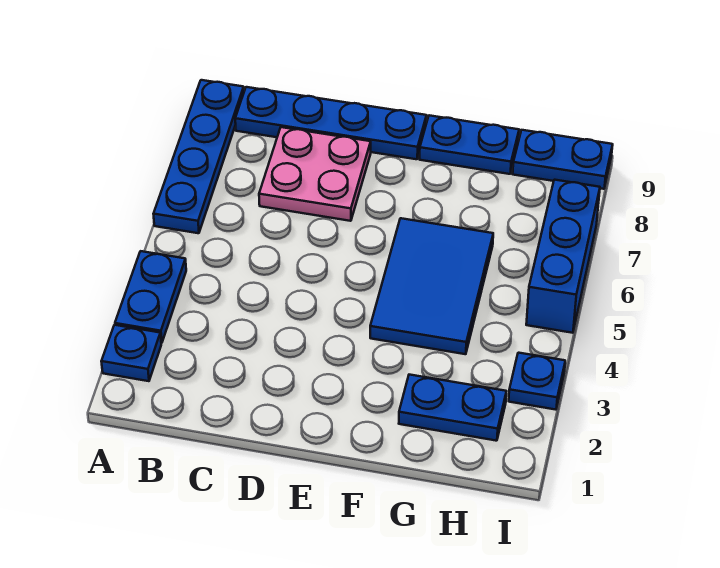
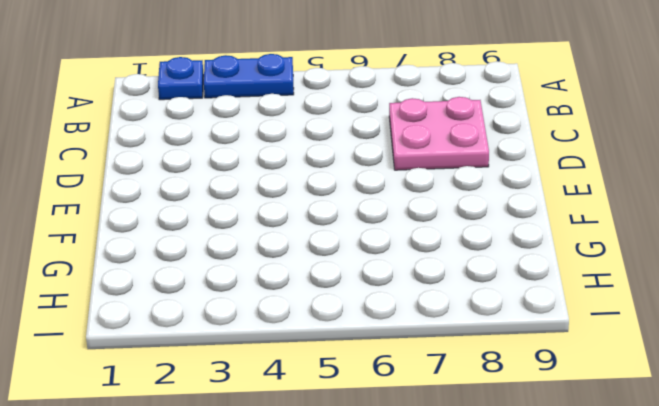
none -> blue plate A6:A9 level 1
none -> blue plate B9:E9 level 1

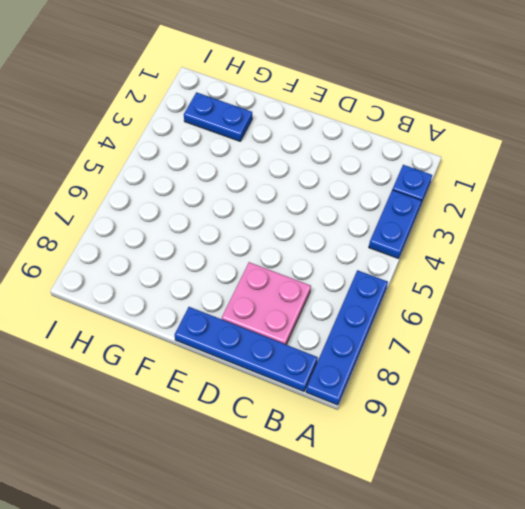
none -> blue tile F4:G6 level 1
none -> blue plate F9:G9 level 1

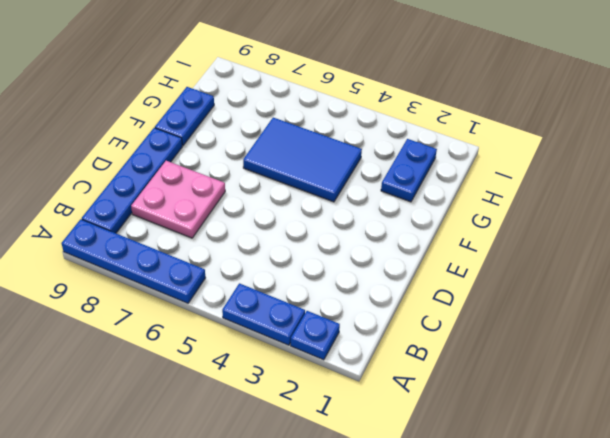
none -> blue plate H9:I9 level 1
none -> blue plate I3 level 1

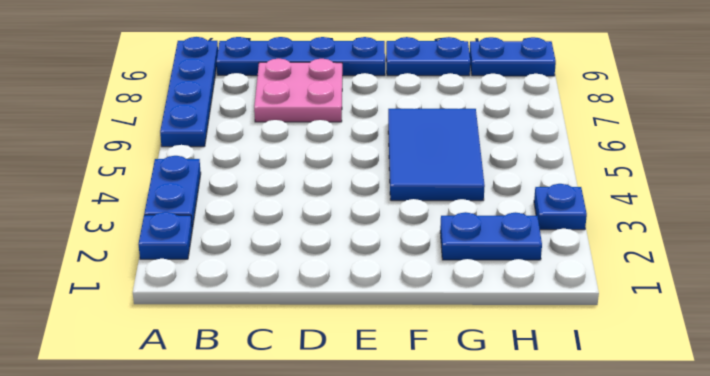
none -> blue brick I5:I7 level 1

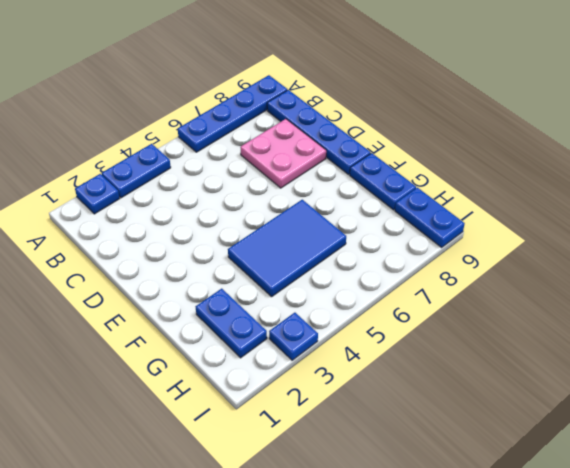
none -> blue brick I5:I7 level 1

